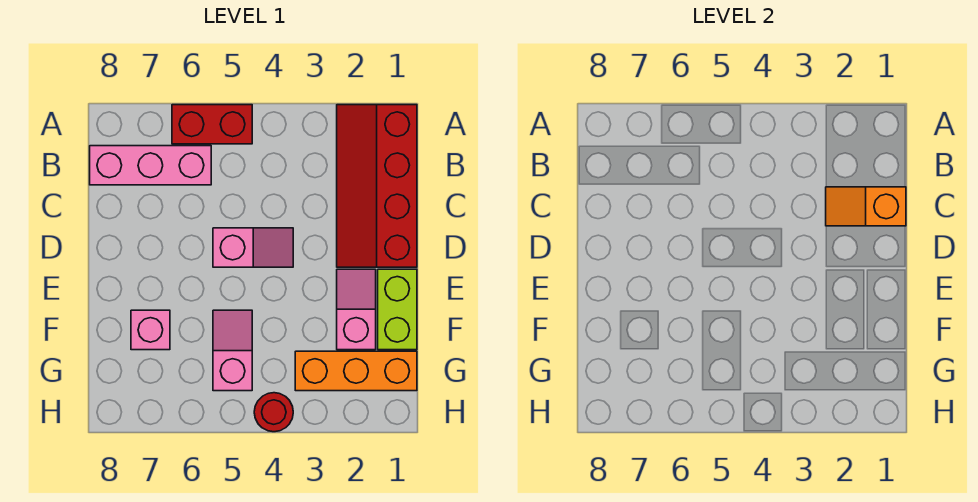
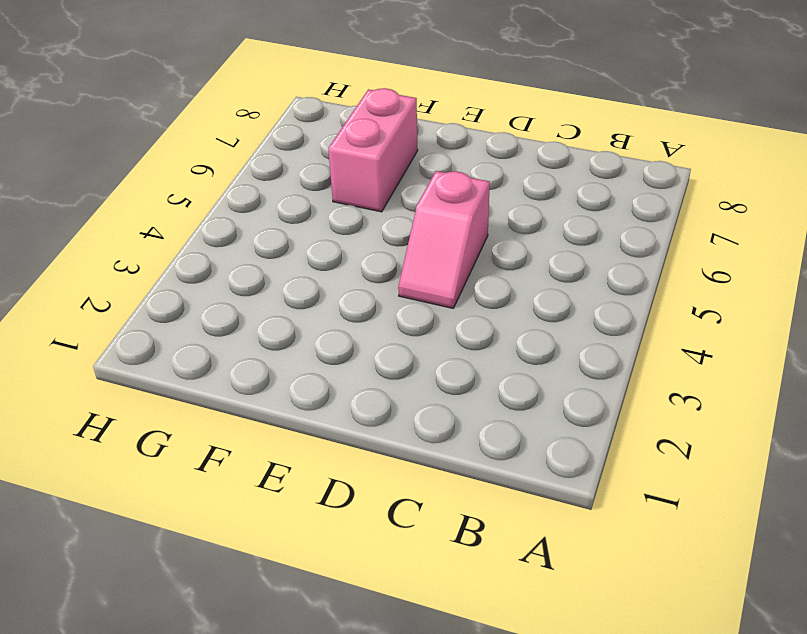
pink brick F6:F7 level 1 -> pink brick F7 level 1
none -> red slope A1:D2 level 1 top 1
none -> red brick A5:A6 level 1

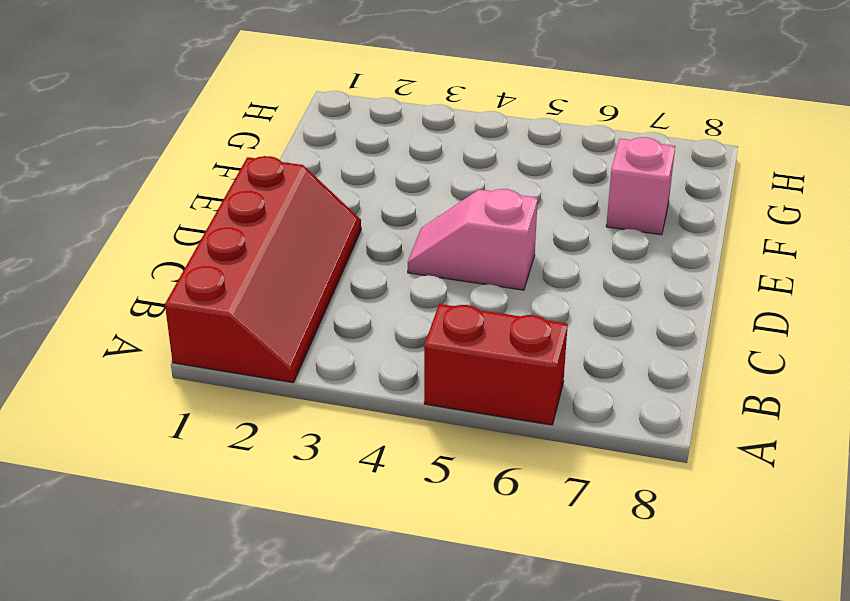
none -> pink brick B6:B8 level 1
none -> lime brick E1:F1 level 1

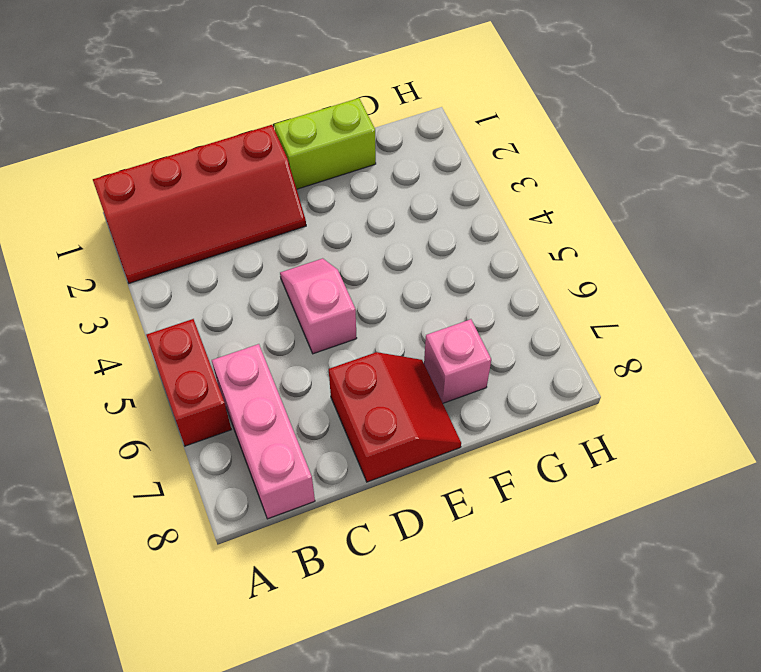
red slope D7:E8 level 1 top D -> none
none -> pink slope E2:F2 level 1 top F
none -> pink slope F5:G5 level 1 top G

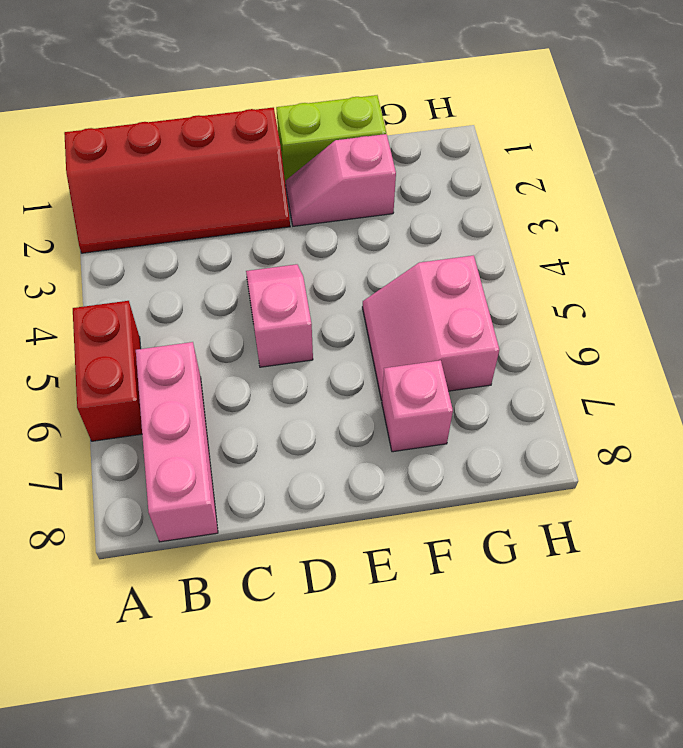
pink slope F5:G6 level 1 top G -> pink slope F5:G5 level 1 top G
none -> orange brick G1:G3 level 1
none -> red round brick H4 level 1

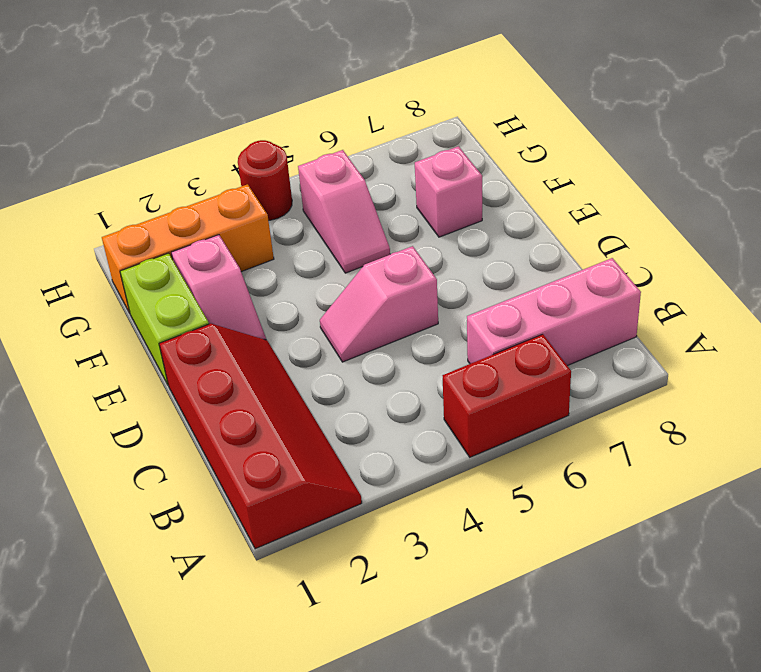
none -> orange slope C1:C2 level 2 top 1

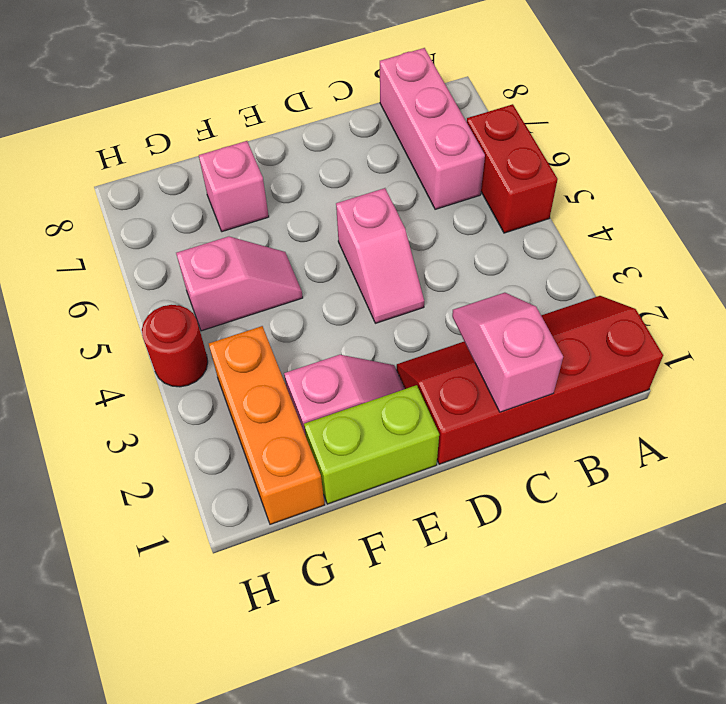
pink slope C1:C2 level 2 top 1 -> orange slope C1:C2 level 2 top 1

